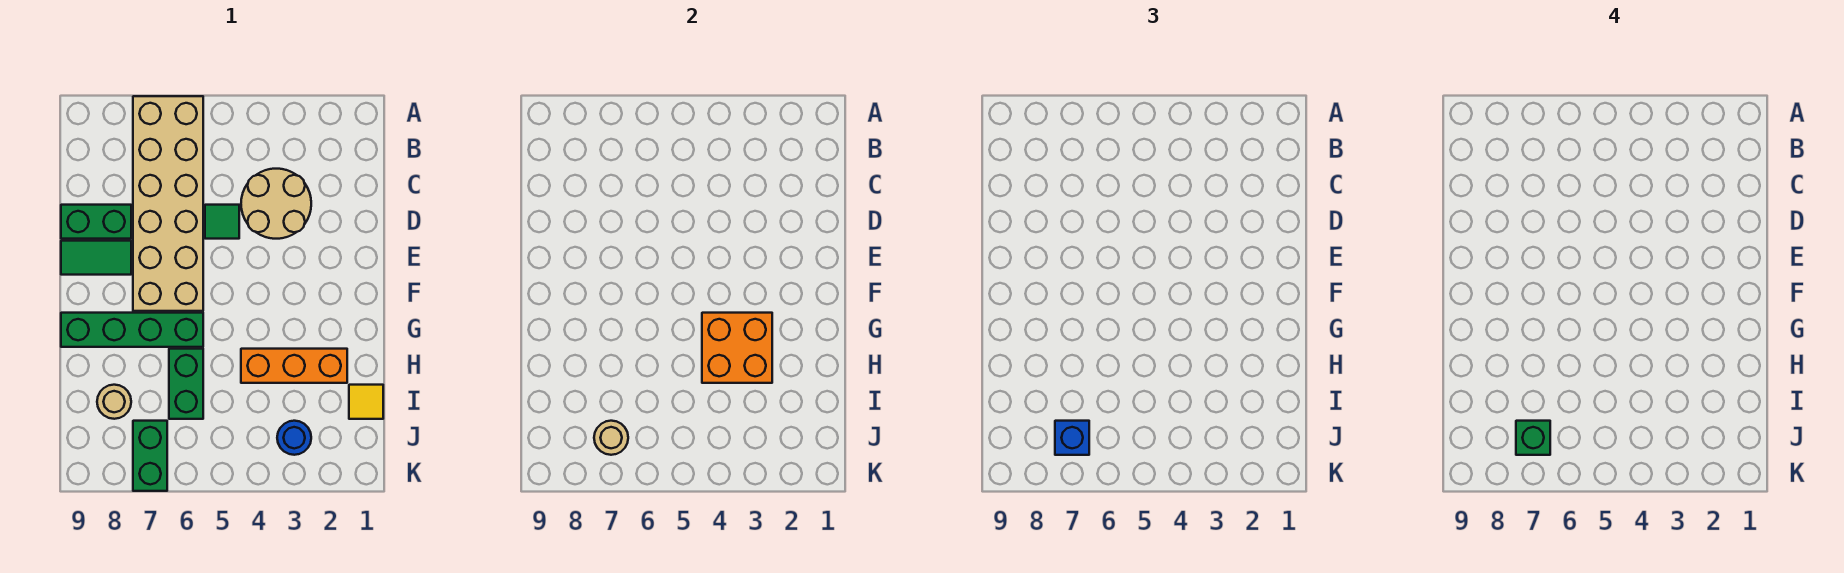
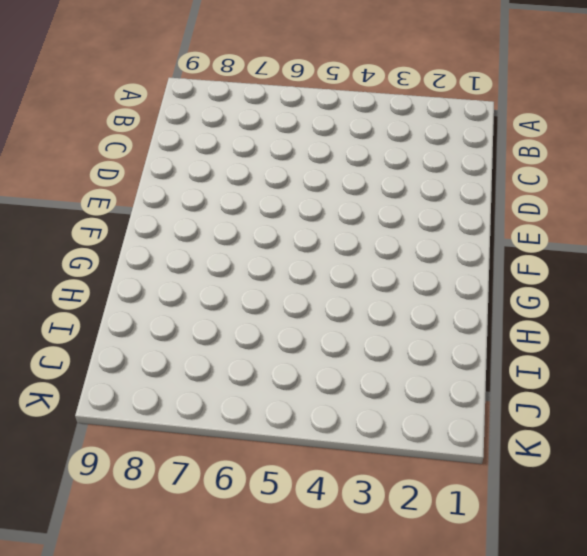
none -> tan brick A6:F7 level 1
none -> tan round brick C3:D4 level 1
none -> green tile D5 level 1

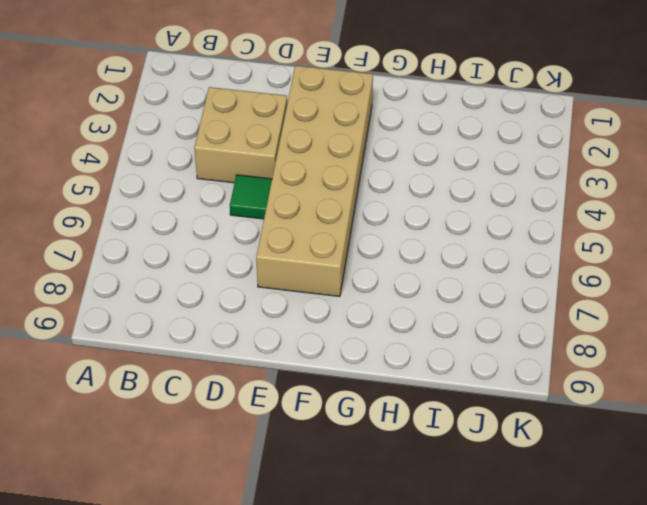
tan brick C3:D4 level 1 -> tan round brick C3:D4 level 1
tan brick E2:F7 level 1 -> tan brick A6:F7 level 1
none -> green brick D8:D9 level 1
none -> green tile E8:E9 level 1
none -> green brick G6:G9 level 1

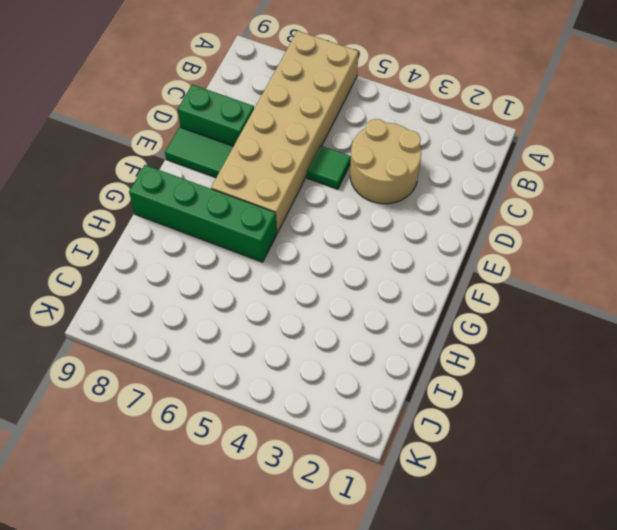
none -> orange brick H2:H4 level 1
none -> green brick H6:I6 level 1
none -> yellow tile I1 level 1

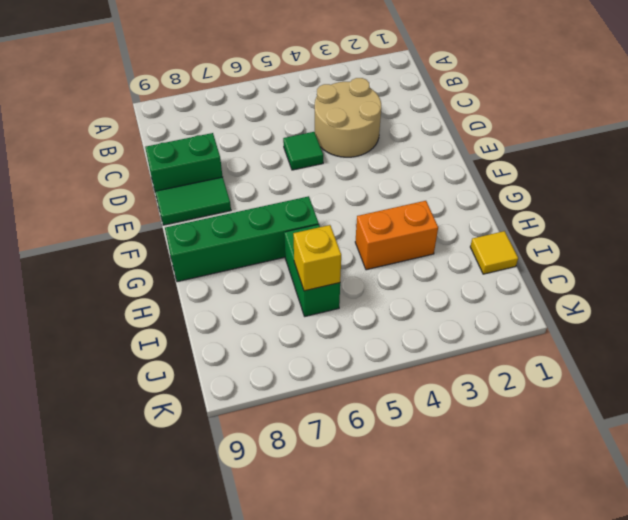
orange brick H3:H4 level 1 -> orange brick H2:H4 level 1
yellow brick I6 level 2 -> none
none -> tan brick A6:F7 level 1
none -> tan round brick I8 level 1
none -> blue round brick J3 level 1

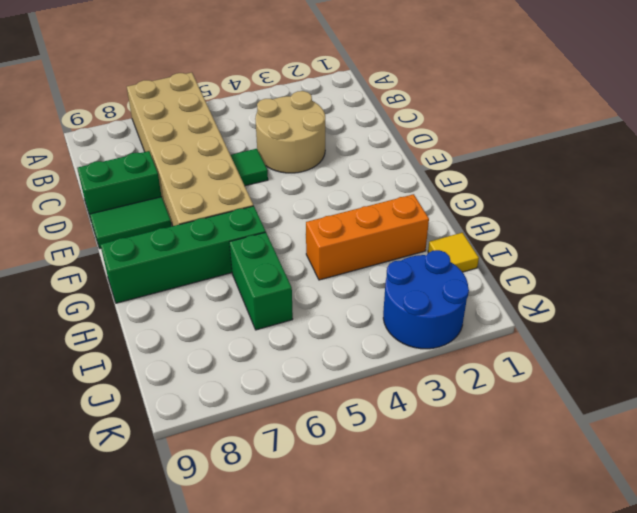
blue round brick J2:K3 level 1 -> blue round brick J3 level 1
none -> tan round brick I8 level 1
none -> green brick J7:K7 level 1
none -> orange brick G3:H4 level 2

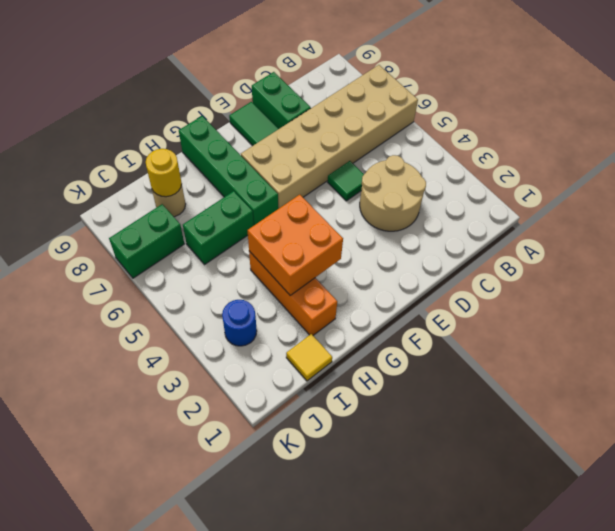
yellow round brick I8 level 2 -> none
none -> tan round brick J7 level 2
none -> blue brick J7 level 3
none -> green brick J7 level 4

